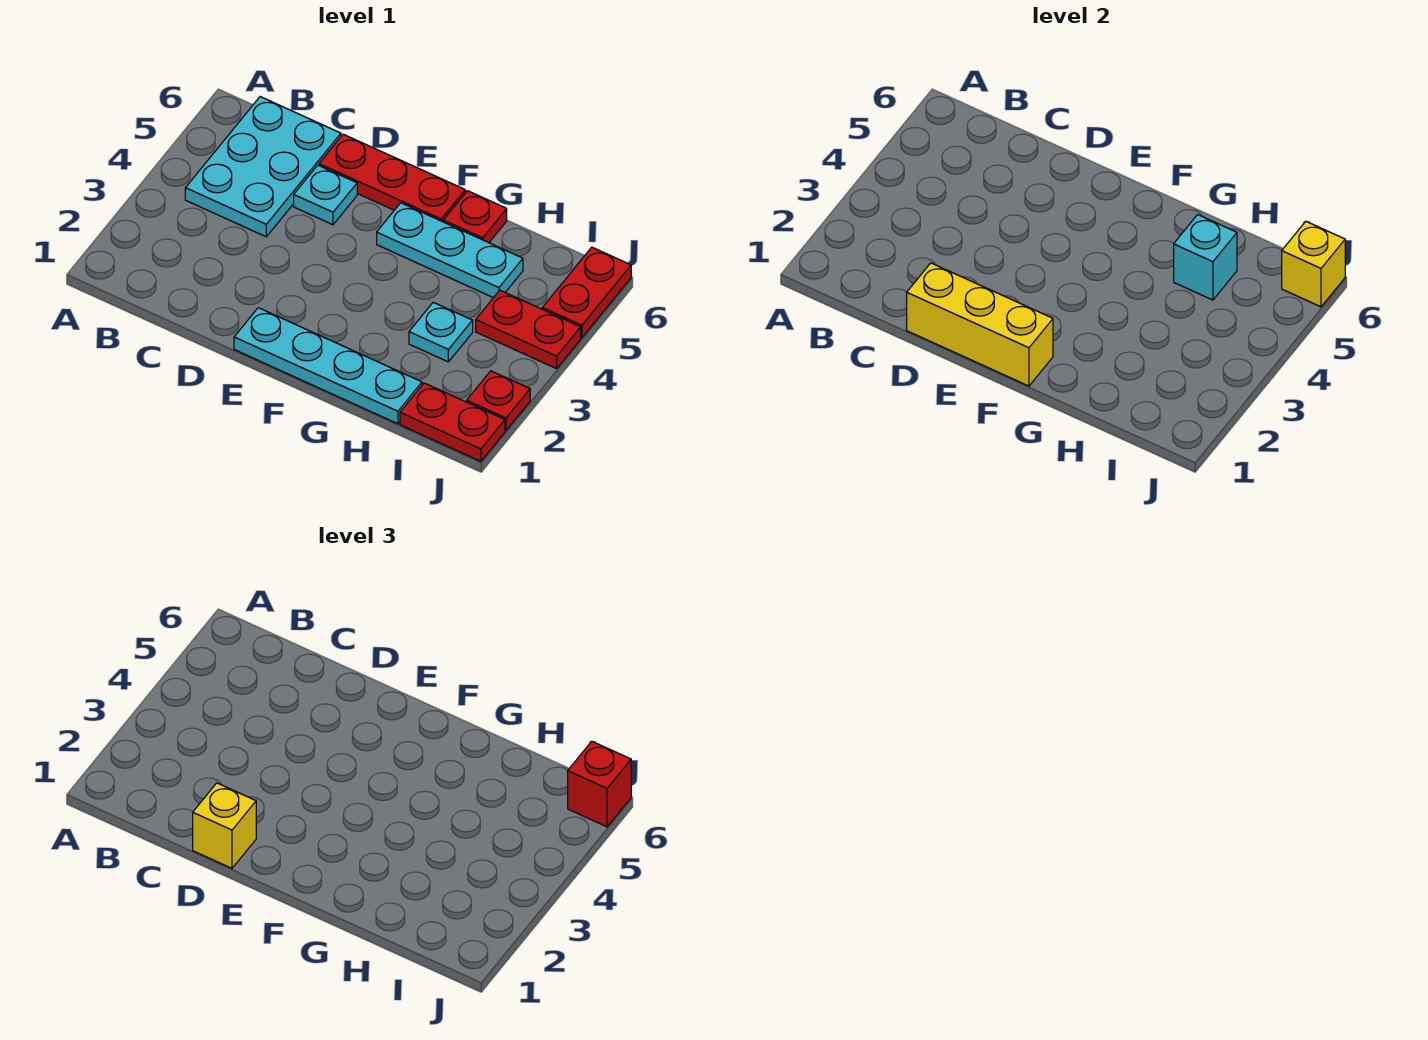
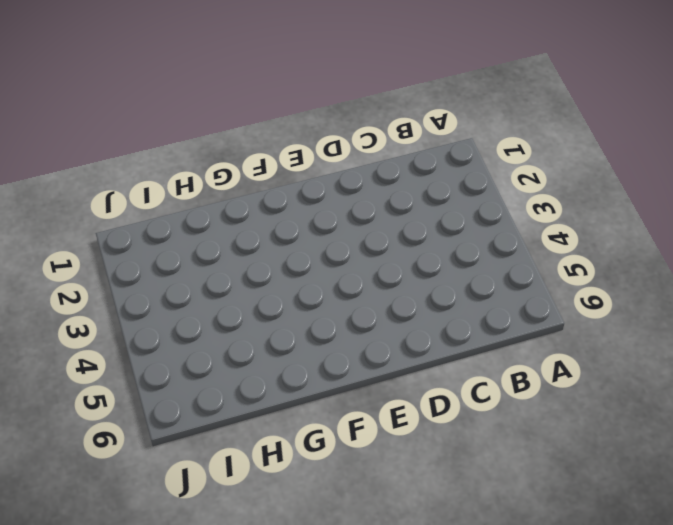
none -> cyan plate B4:C6 level 1
none -> cyan plate D5 level 1
none -> red plate D6:F6 level 1

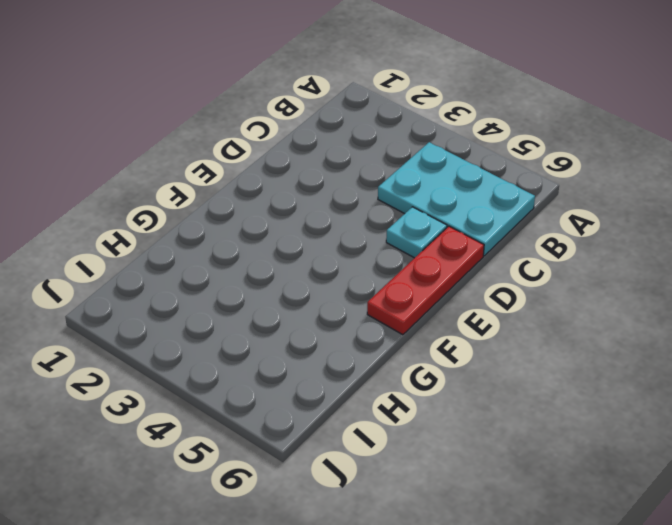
none -> cyan plate E1:H1 level 1
none -> cyan plate F5:H5 level 1
none -> red plate G6 level 1

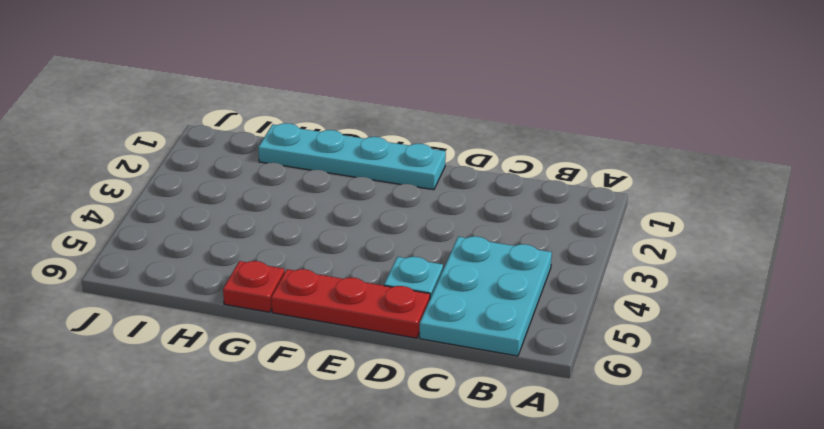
none -> cyan plate F5:H5 level 1
none -> cyan plate H3 level 1
none -> red plate I1:J1 level 1

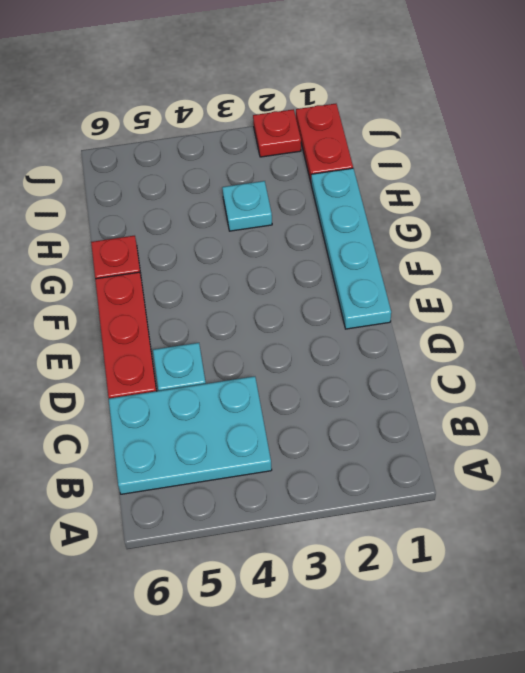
none -> cyan plate F5:H5 level 1
none -> red plate I4:J4 level 1
none -> red plate J5:J6 level 1

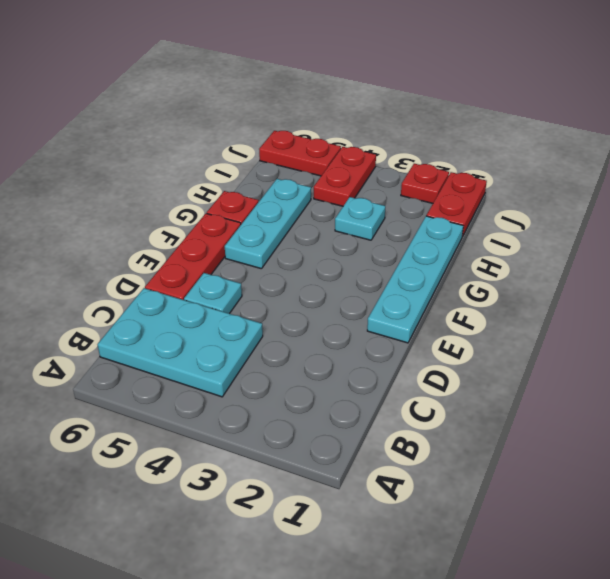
none -> yellow brick D1:F1 level 2
none -> cyan brick H5 level 2
none -> yellow brick J6 level 2

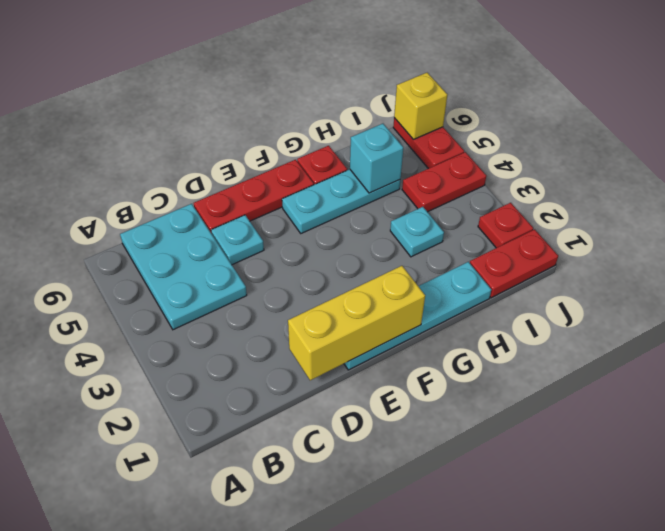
none -> yellow brick D1 level 3
none -> red brick J6 level 3

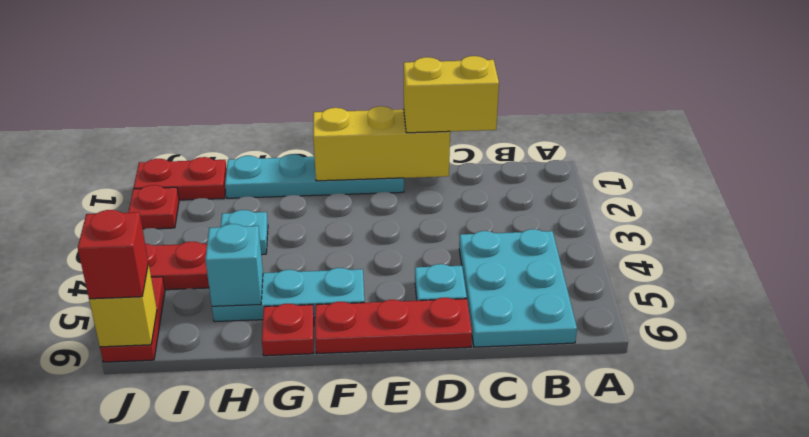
yellow brick C1:D1 level 3 -> yellow brick D1 level 3

